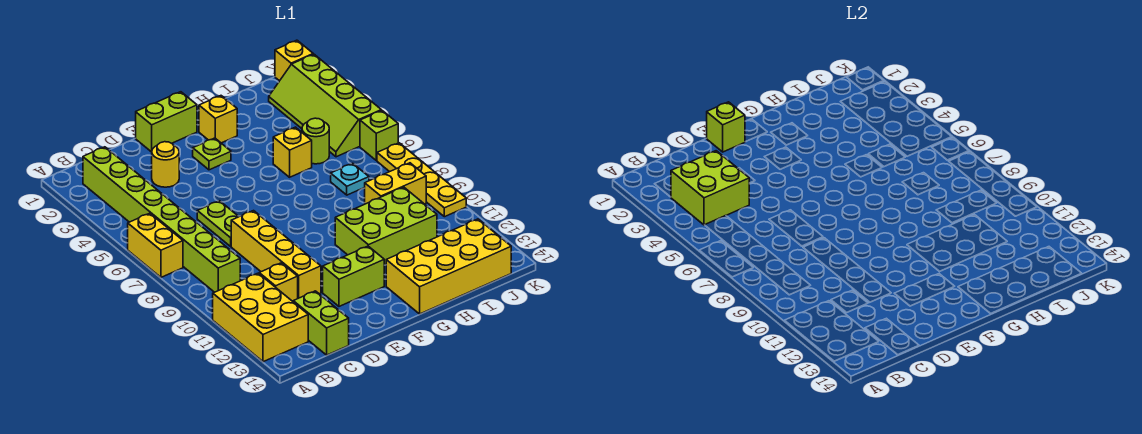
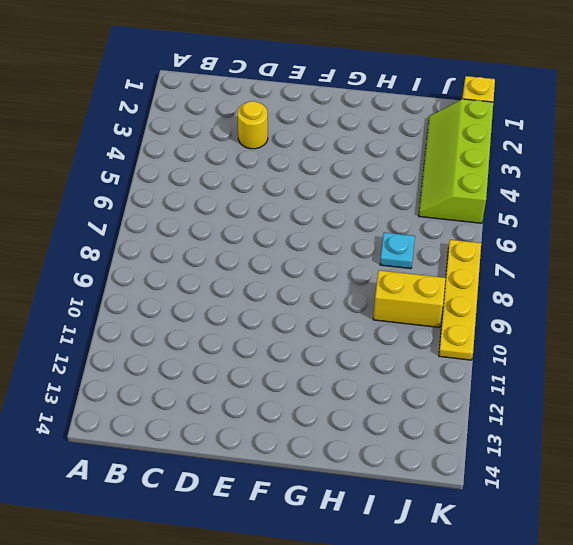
none -> yellow brick A6:A7 level 1
none -> yellow brick A11:B13 level 1
none -> lime brick B2:B9 level 1

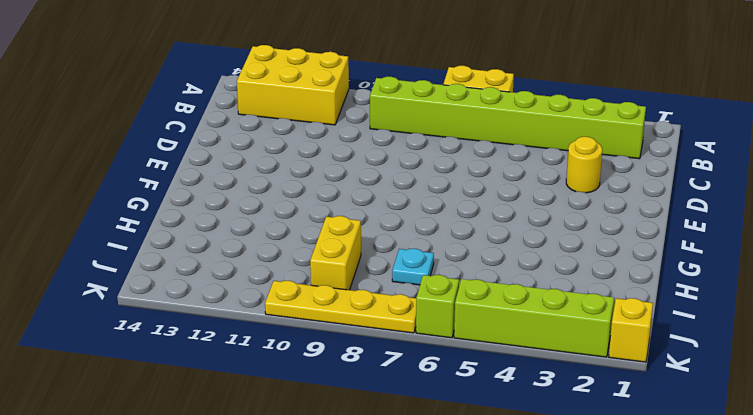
none -> yellow brick C11 level 1
none -> lime brick C13:C14 level 1
none -> lime plate D6:D7 level 1

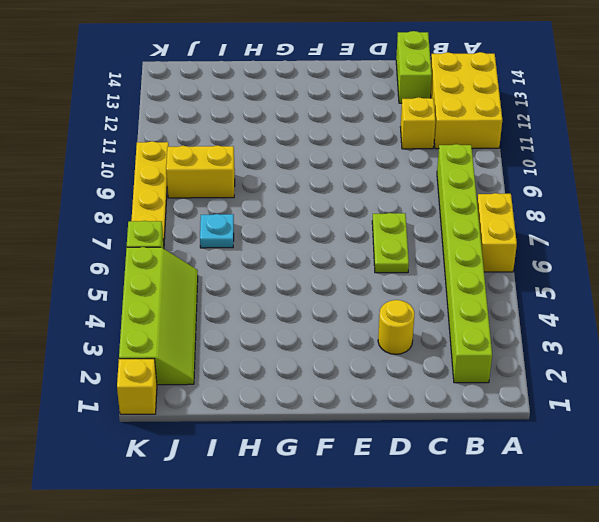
none -> yellow brick D8:D11 level 1
none -> lime brick E1:F1 level 1
none -> lime brick E12:F12 level 1

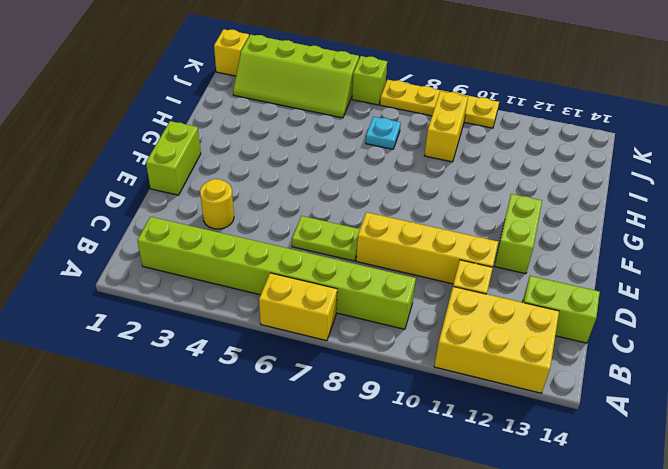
none -> lime plate F3 level 1
none -> yellow brick G2 level 1
none -> lime brick G10:I11 level 1

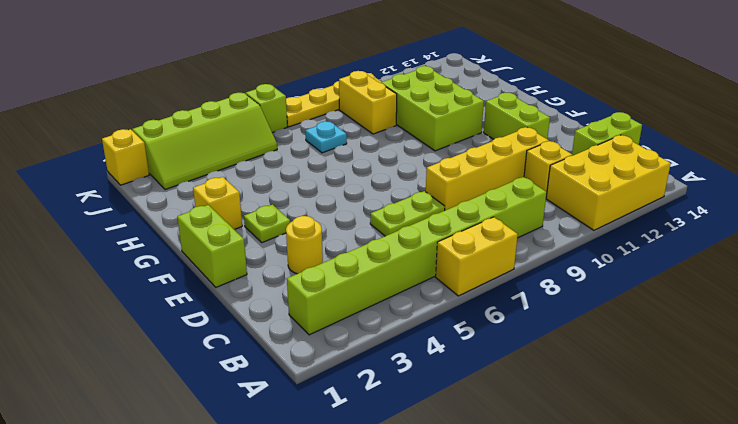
none -> yellow brick G13:J14 level 1
none -> yellow brick H5 level 1
none -> lime round brick I5 level 1

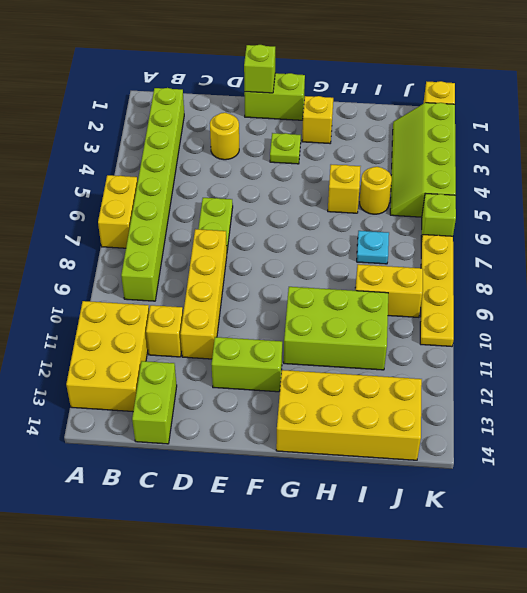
yellow round brick I5 level 1 -> lime round brick I5 level 1
none -> lime brick B3:C4 level 2

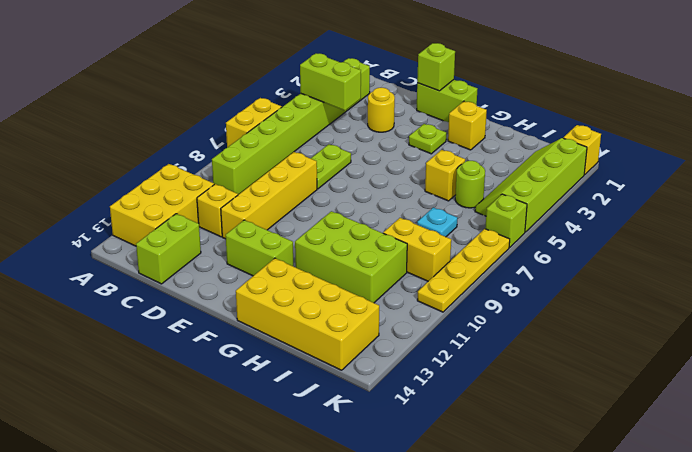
lime brick B4:C4 level 2 -> lime brick B3:C4 level 2

